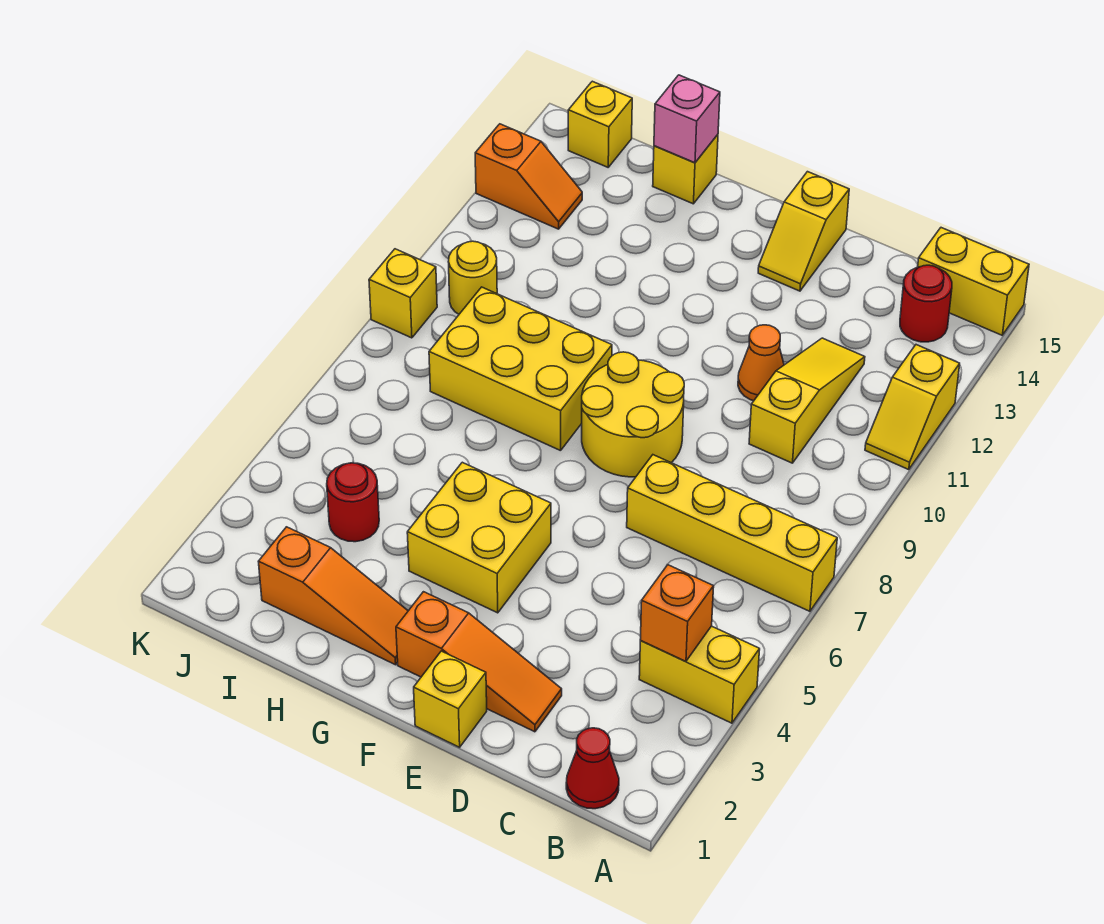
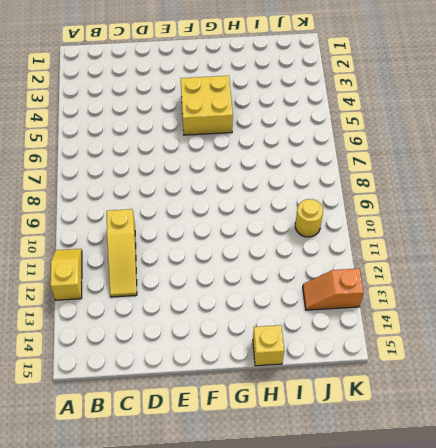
none -> yellow brick A4:B4 level 1
none -> yellow brick A7:D7 level 1
none -> yellow brick A15:B15 level 1

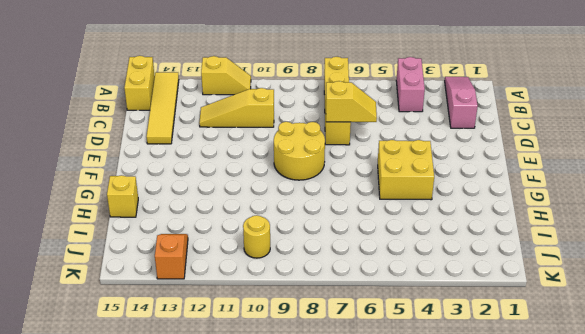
pink slope A2:C2 level 1 top C -> none
pink brick A4:B4 level 1 -> yellow brick A4:B4 level 1
yellow tile A14:D14 level 1 -> red round brick B14 level 1
yellow slope D6:D7 level 2 top 7 -> yellow slope E14:E15 level 1 top 15
none -> red cone B1 level 1
none -> orange slope D2:F2 level 1 top F
none -> orange cone D11 level 1

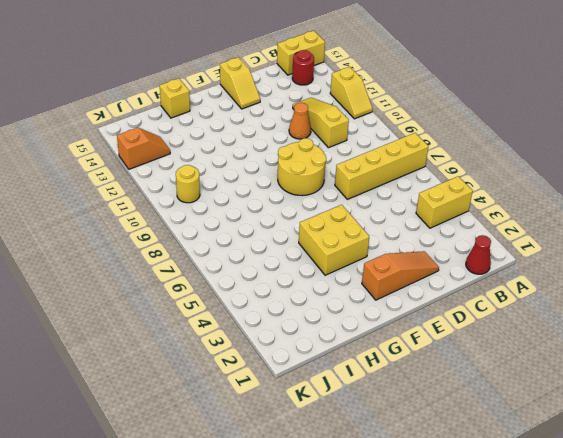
none -> yellow brick E1 level 1
none -> orange slope G2:I2 level 1 top I
none -> yellow brick G8:I9 level 1

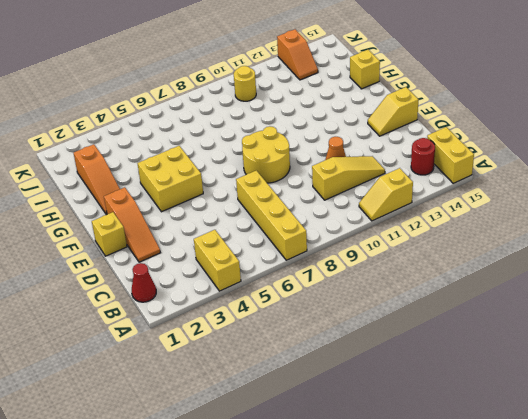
none -> yellow brick G8:I9 level 1
none -> red round brick I4 level 1
none -> yellow brick J15 level 1

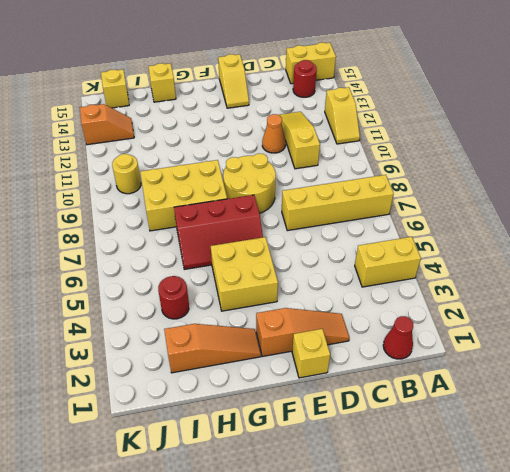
red slope F6:H7 level 1 top 7 -> none
none -> yellow brick K9 level 1
none -> orange brick B4 level 2
none -> pink brick H15 level 2

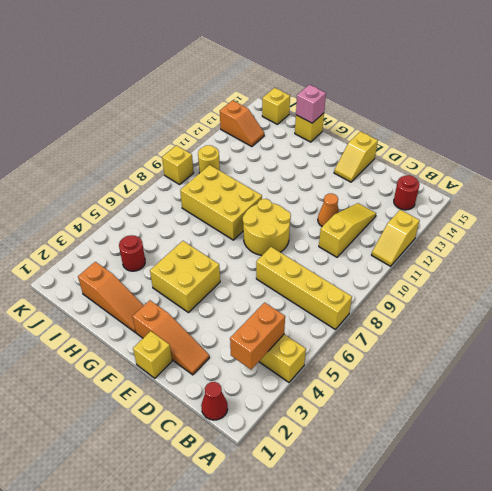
orange brick B3:B4 level 2 -> orange brick B4 level 2
none -> yellow brick A15:B15 level 1

